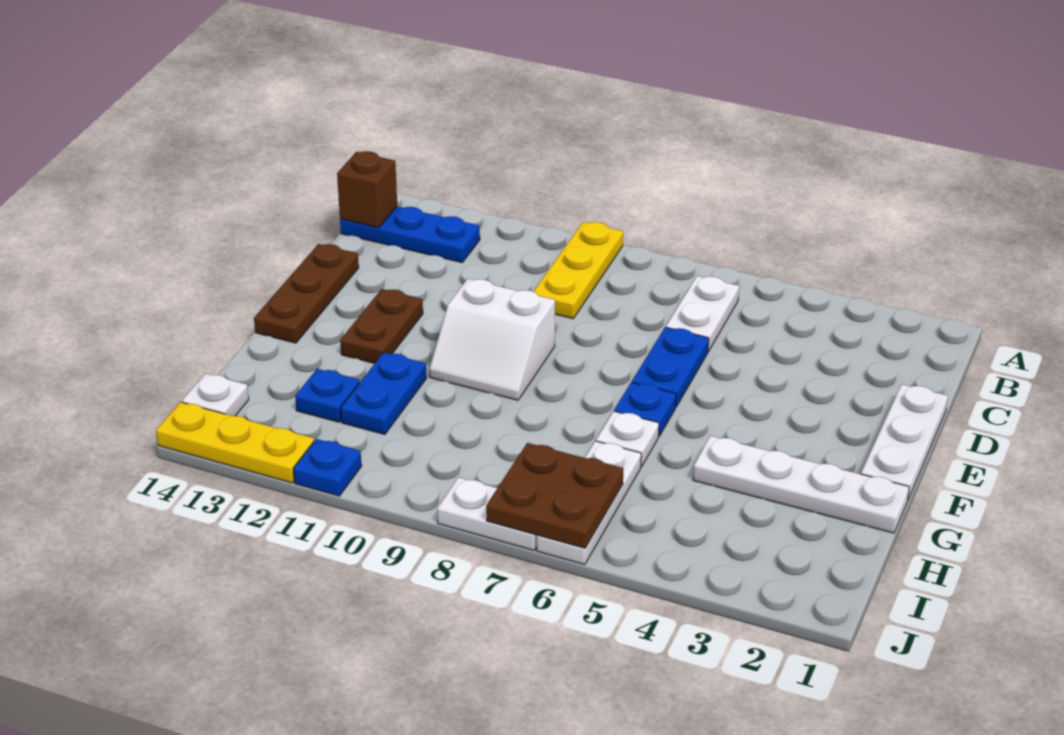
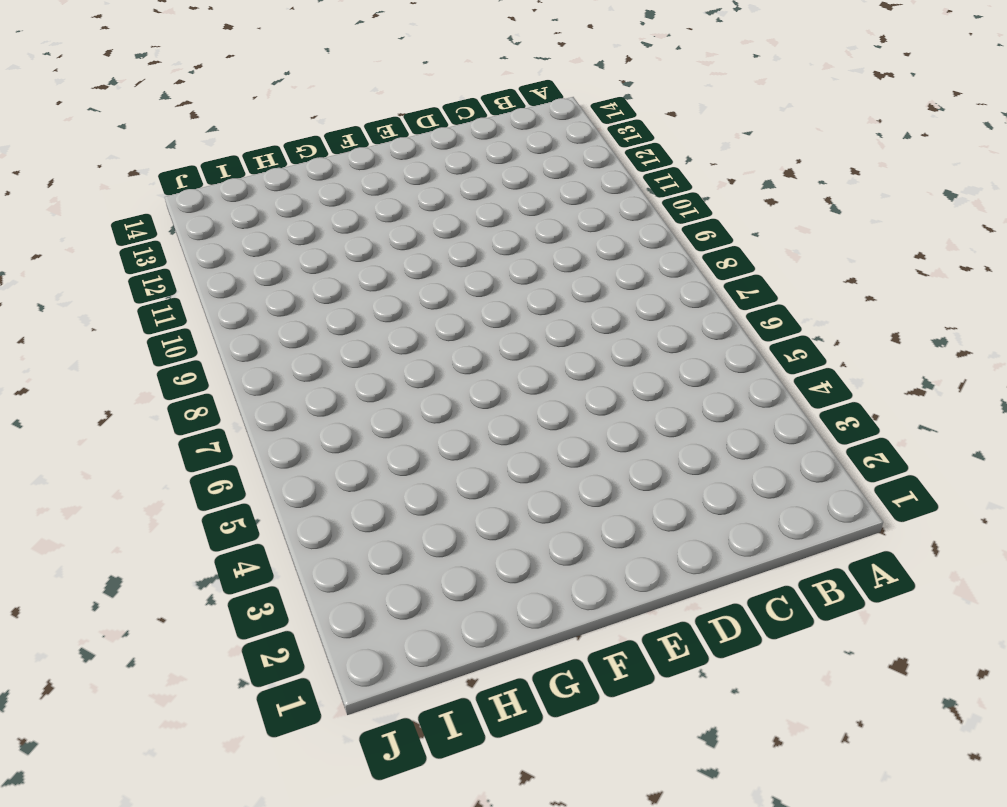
none -> yellow plate A9:C9 level 1
none -> white plate B6:C6 level 1
none -> blue plate B12:B14 level 1

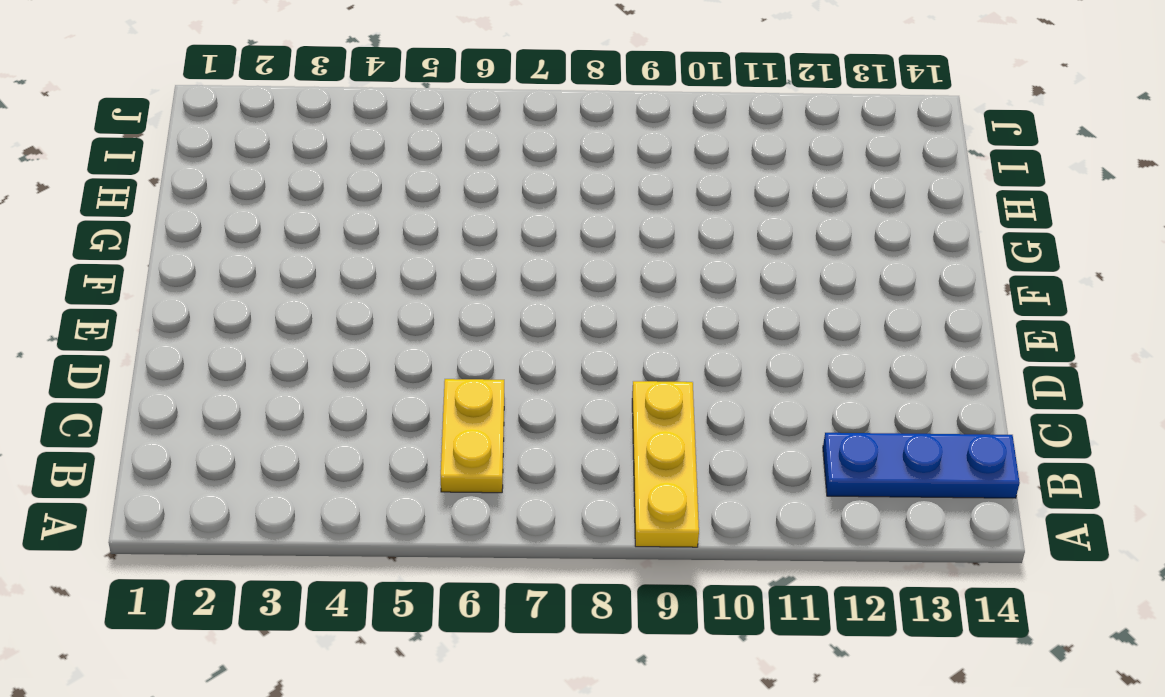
yellow plate B6:C6 level 1 -> white plate B6:C6 level 1
none -> white plate D1:F1 level 1
none -> blue plate D6:E6 level 1
none -> brown plate D14:F14 level 1

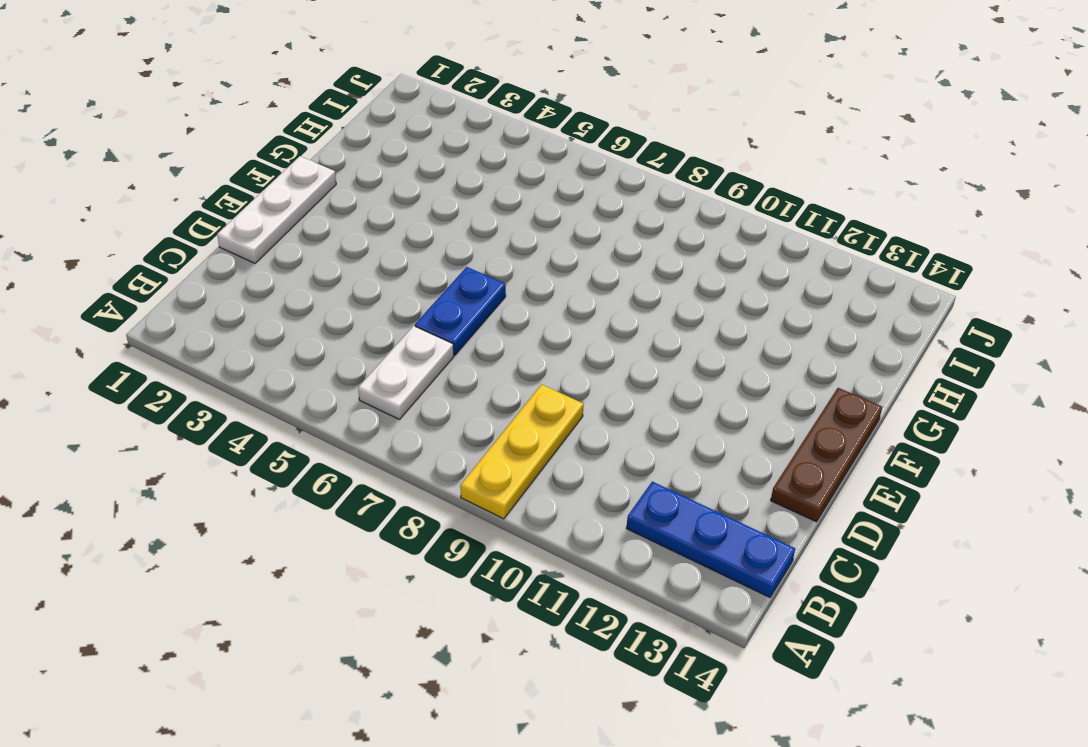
none -> white slope E9:F10 level 1 top E
none -> brown plate E12:F12 level 1
none -> blue plate F6 level 1

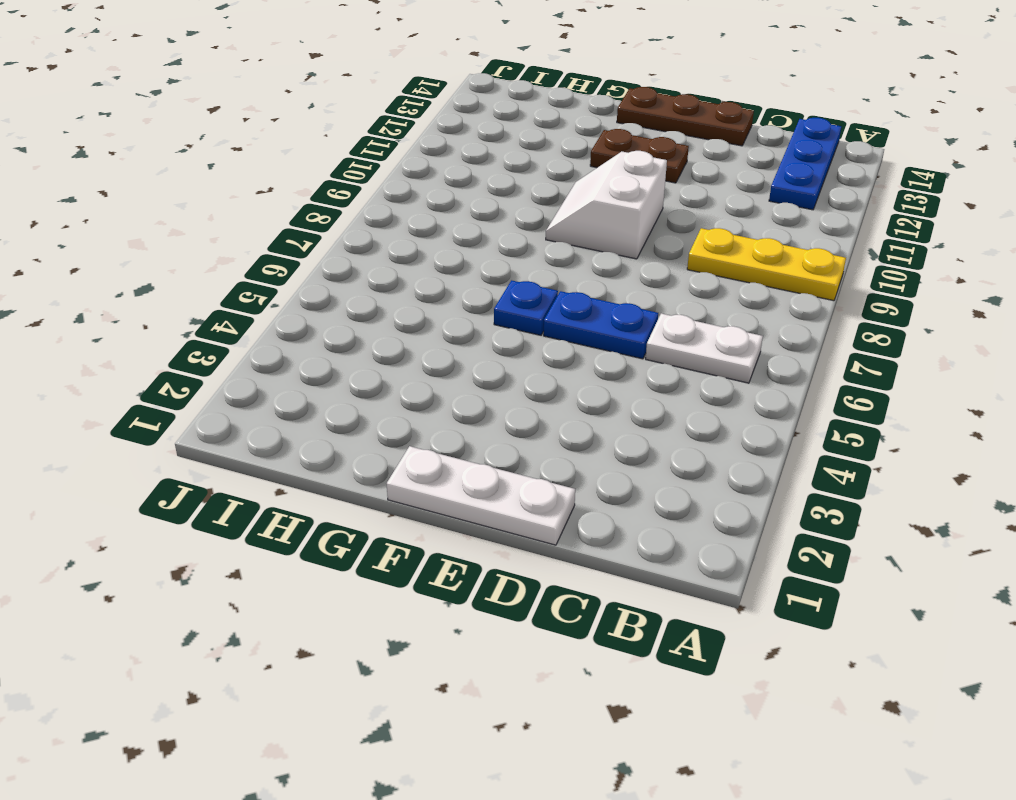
none -> white plate G1:G4 level 1
none -> white plate G6 level 1
none -> blue plate G11:H11 level 1

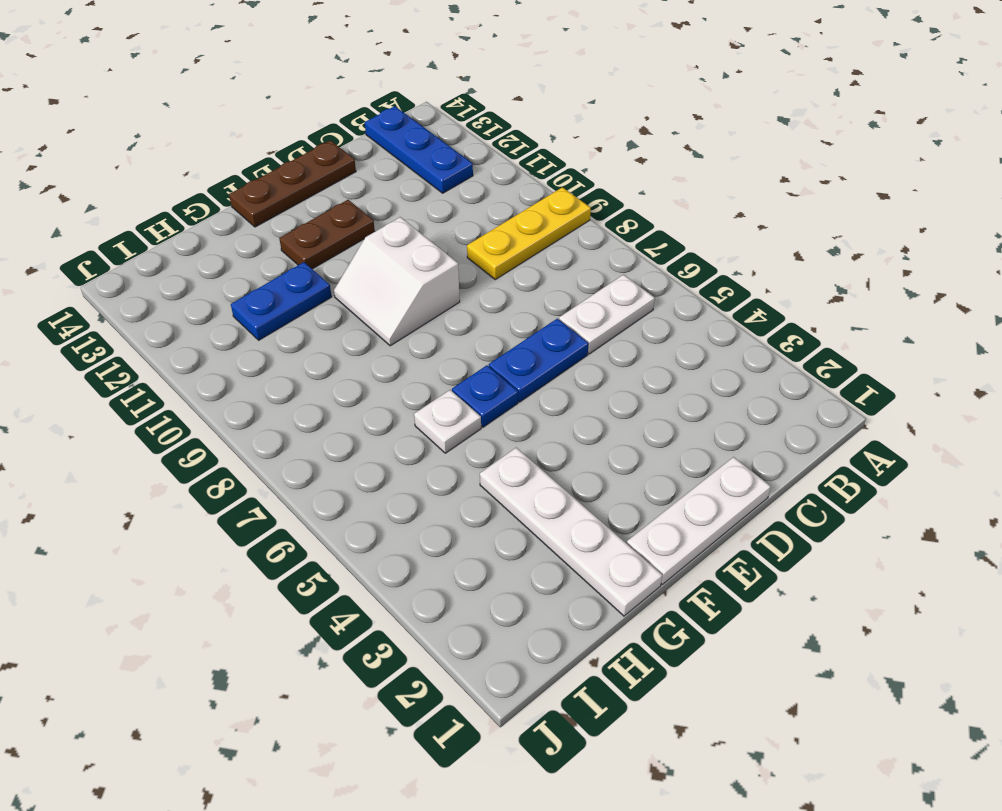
none -> white plate H6:J6 level 1
none -> blue plate H12 level 1
none -> white plate I14 level 1

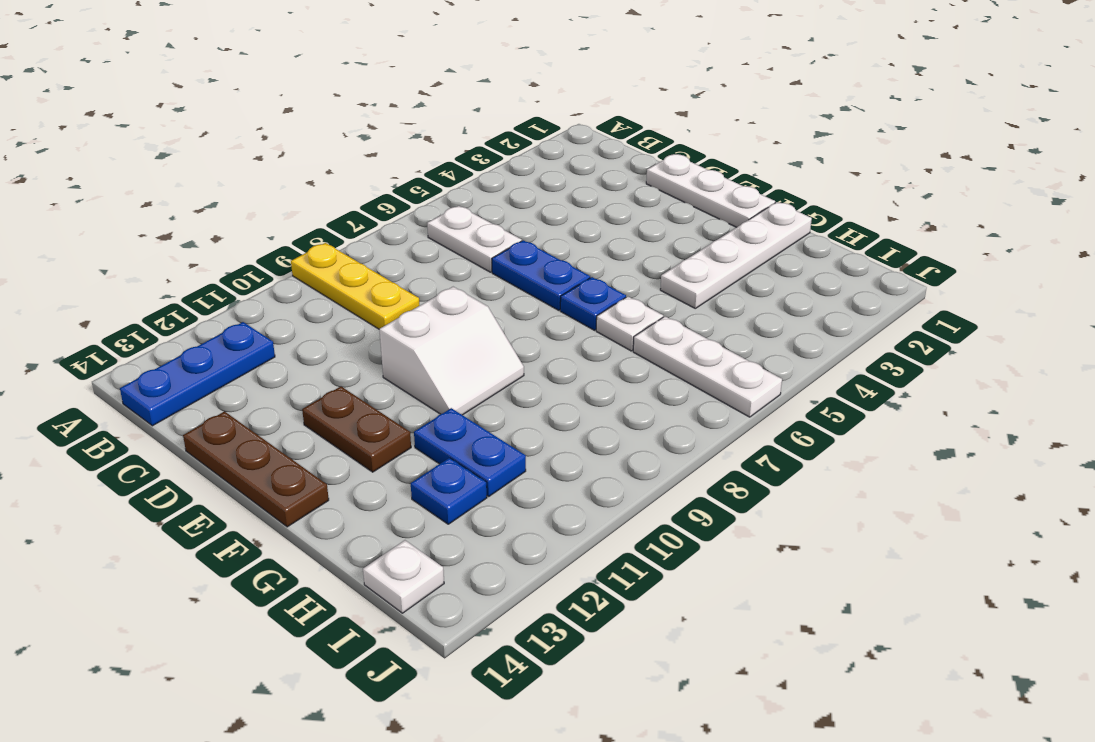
none -> white plate J7:J8 level 1
none -> blue plate J11 level 1
none -> yellow plate J12:J14 level 1

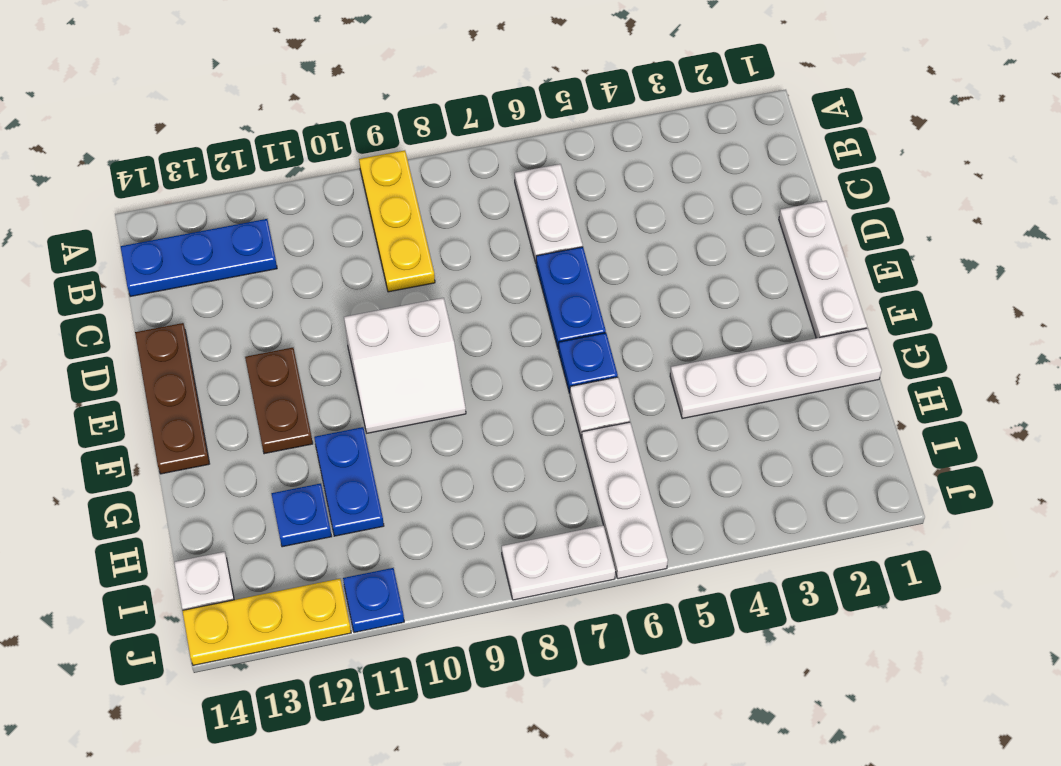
none -> brown brick B14 level 2
none -> brown plate I6:J7 level 2

